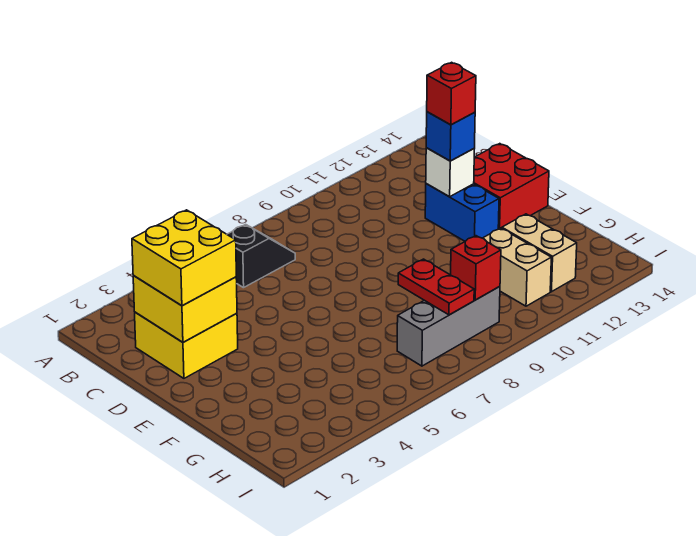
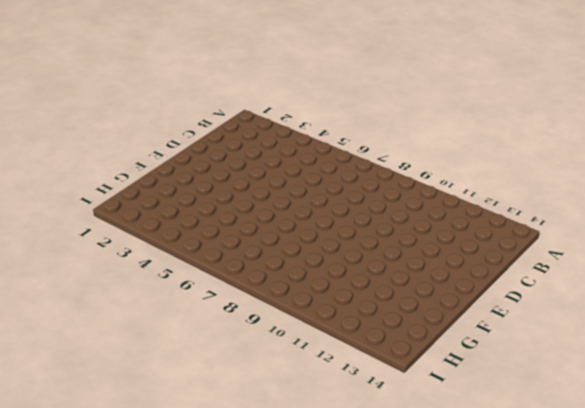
none -> black slope B6:B7 level 1 top 6
none -> yellow brick C2:D3 level 1
none -> blue brick D12:E12 level 1

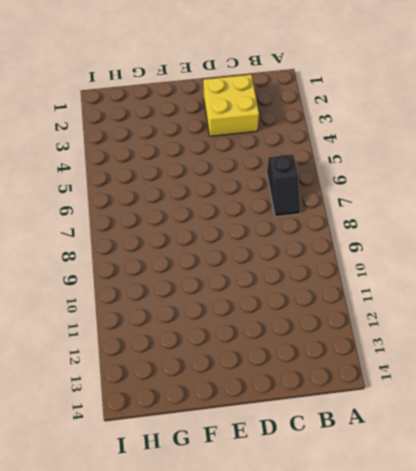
none -> blue brick D12:E12 level 1
none -> red brick D13:E14 level 1
none -> tan brick G11:H11 level 1

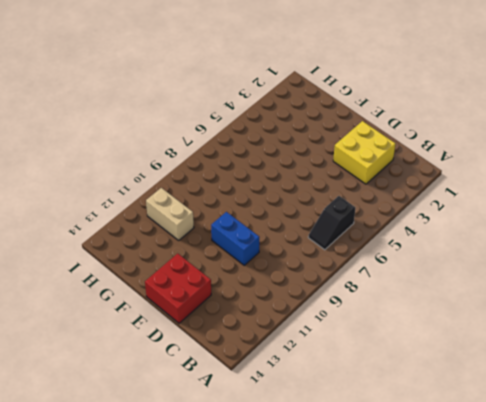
blue brick D10:E10 level 1 -> blue brick D12:E12 level 1
none -> tan brick G12:H12 level 1
none -> grey brick H7:H9 level 1
none -> yellow brick C2:D3 level 2

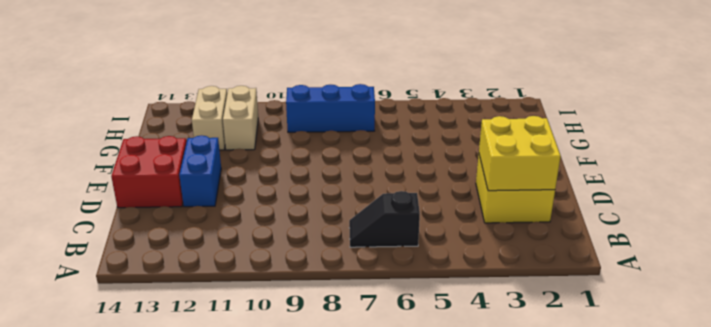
blue brick H7:H9 level 1 -> grey brick H7:H9 level 1
none -> white brick D12 level 2
none -> red plate G8:H8 level 2
none -> red brick H9 level 2

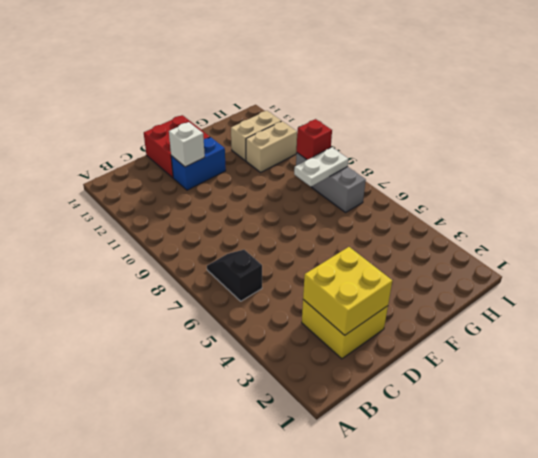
white plate G8:H8 level 2 -> red plate G8:H8 level 2
none -> yellow brick C2:D3 level 3
none -> blue brick D12 level 3
none -> red brick D12 level 4

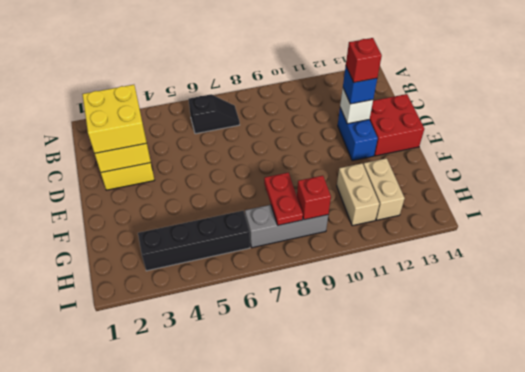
black brick H3:H6 level 1 -> none

